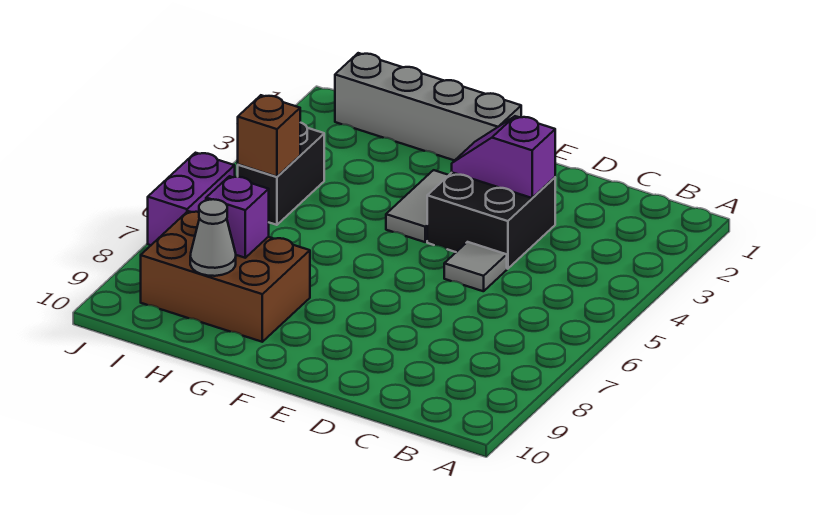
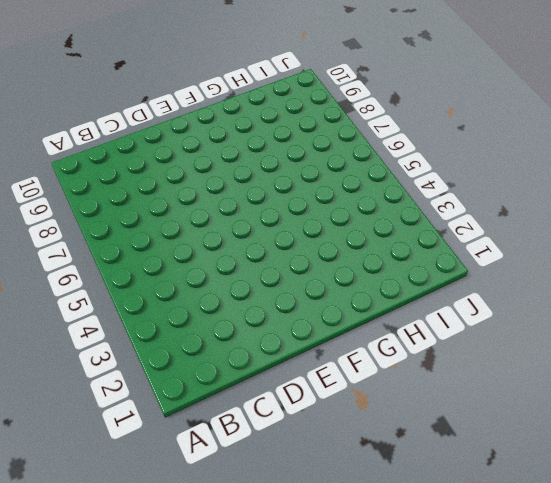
none -> black brick D3:E4 level 1
none -> grey tile D5 level 1

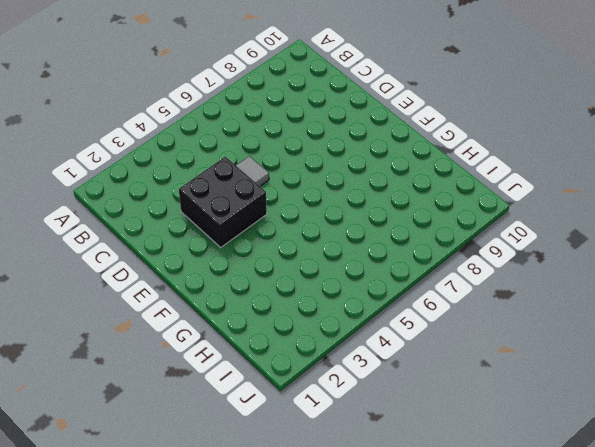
none -> grey brick F1:I1 level 1
none -> grey tile F3:F4 level 1

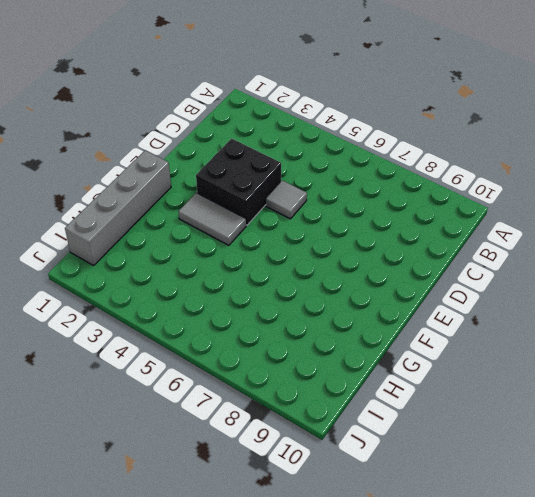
none -> brown brick G8:I9 level 1
none -> black brick I4:I5 level 1

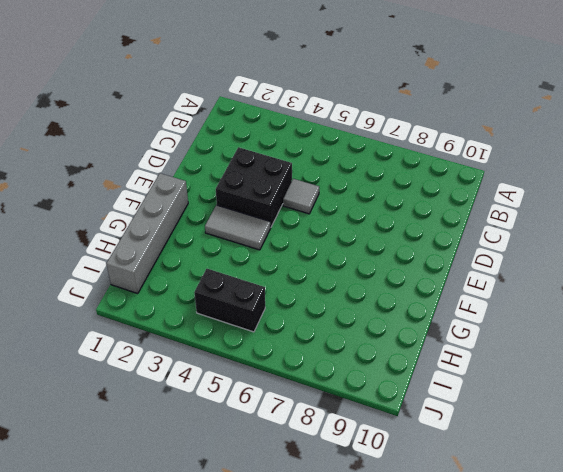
none -> brown brick G8:I9 level 1
none -> purple brick J6:J7 level 1

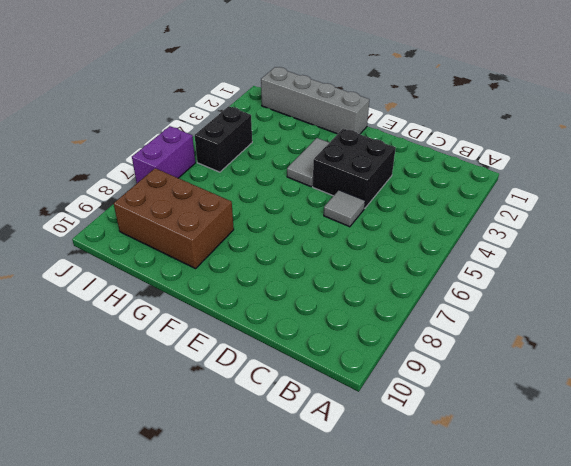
none -> purple slope D3:E3 level 2 top D
none -> purple brick H8 level 2

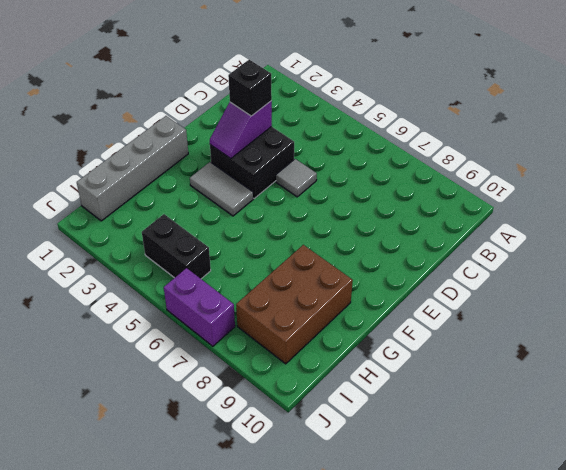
black brick D3 level 3 -> none
none -> purple brick H8 level 2
none -> grey cone H9 level 2

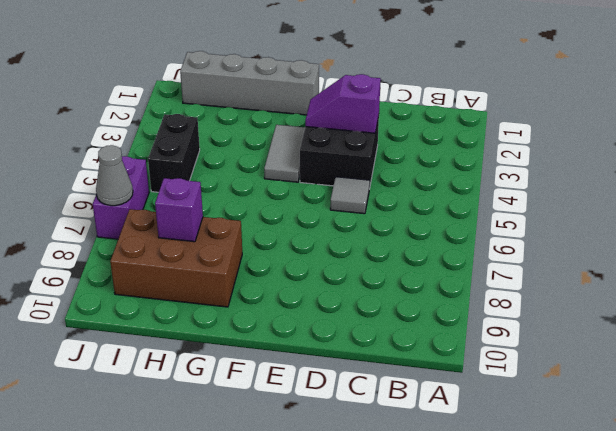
grey cone J7 level 2 -> grey cone H9 level 2
none -> brown brick I5 level 2

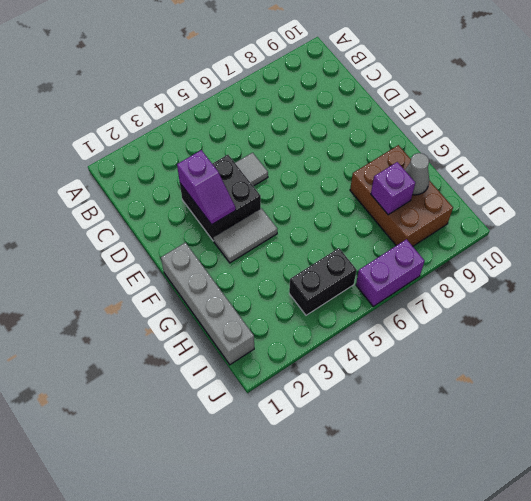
none -> brown brick I5 level 2

